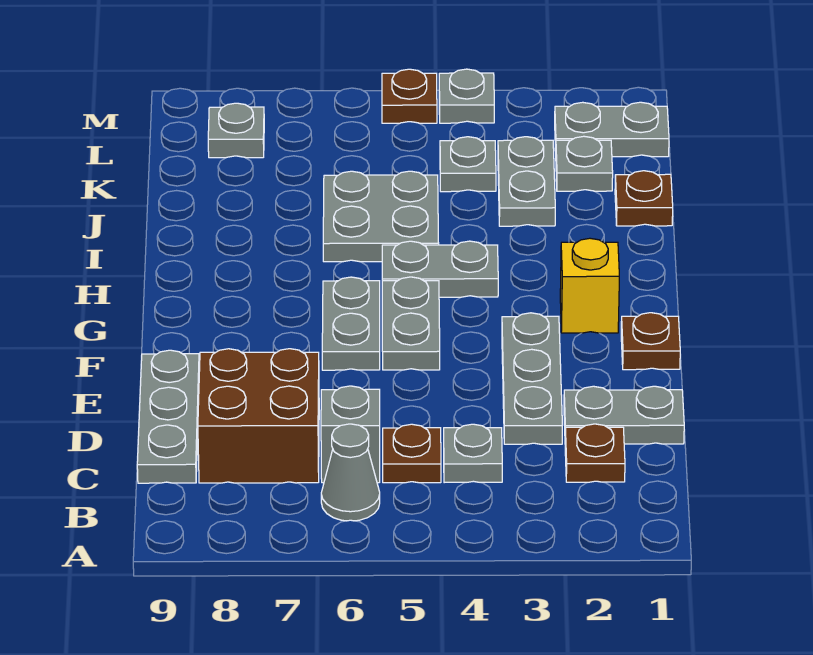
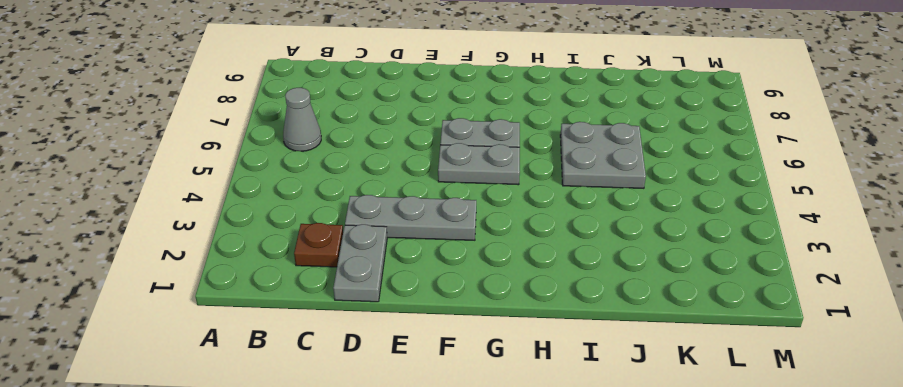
none -> grey plate C4 level 1
none -> brown plate C5 level 1
none -> grey brick C6 level 1

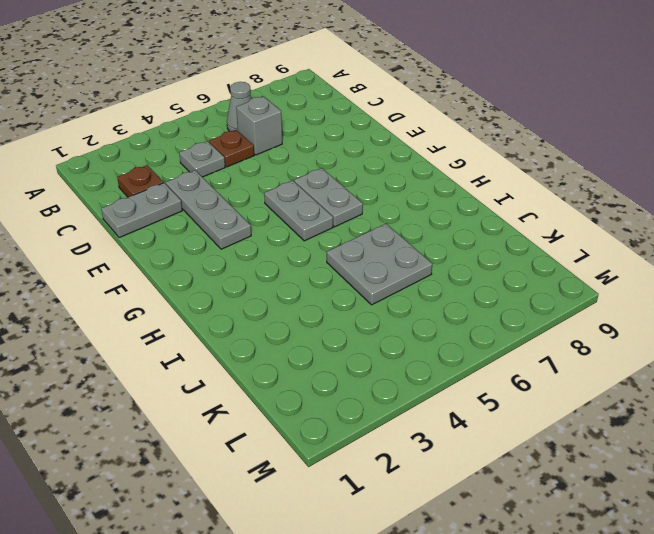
none -> brown brick C7:D8 level 1
none -> grey plate C9:E9 level 1
none -> brown plate F1 level 1

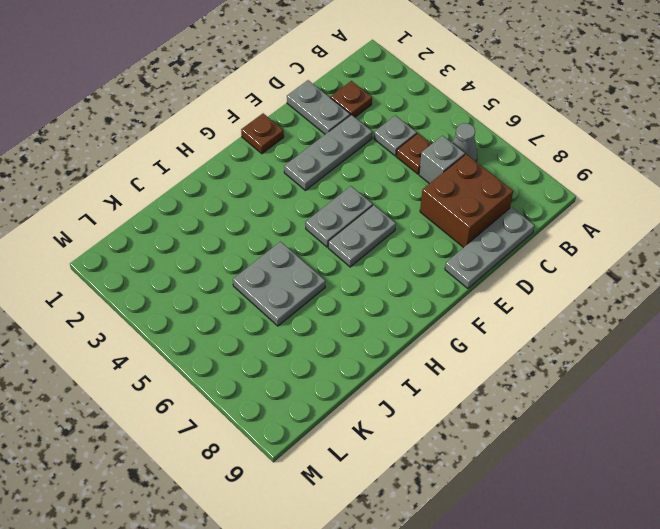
none -> yellow brick G2 level 1
none -> grey plate H4:H5 level 1
none -> brown plate J1 level 1

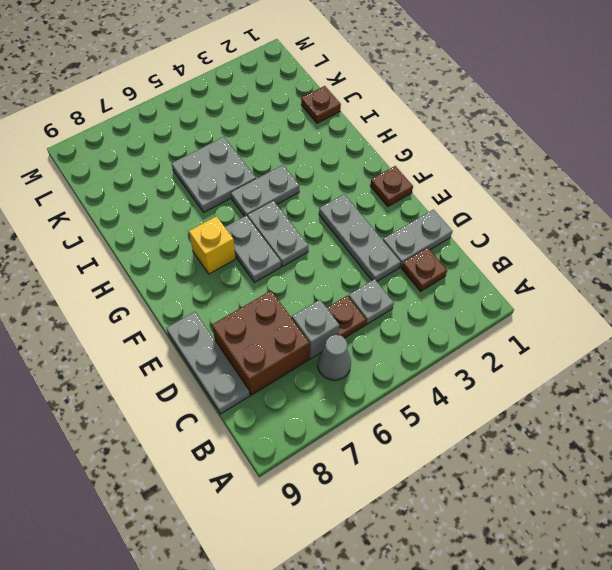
yellow brick G7 level 1 -> yellow brick G2 level 1
none -> grey plate J3:K3 level 1
none -> grey plate K2 level 1
none -> grey plate K4 level 1

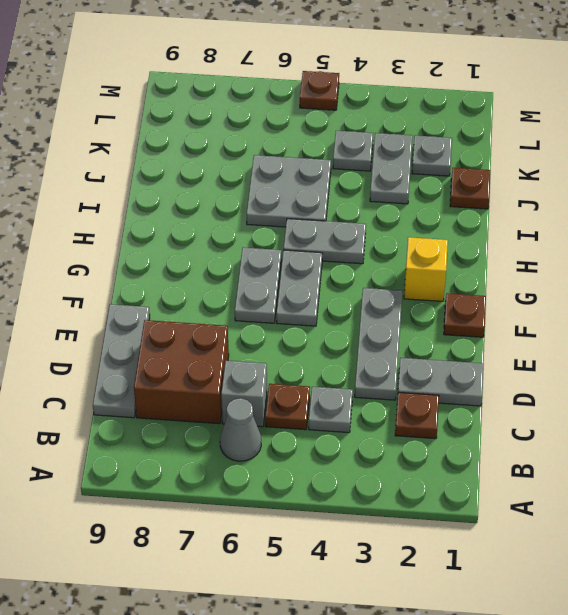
none -> grey plate L1:L2 level 1
none -> grey plate L8 level 1
none -> grey plate M4 level 1

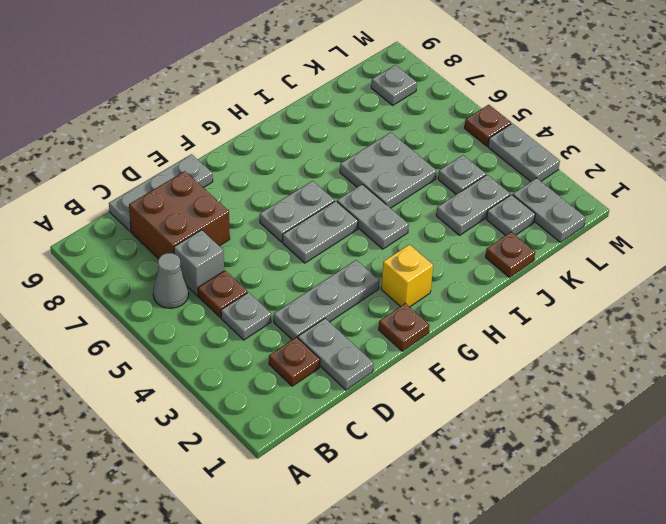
grey plate M3:M4 level 1 -> grey plate M4 level 1

